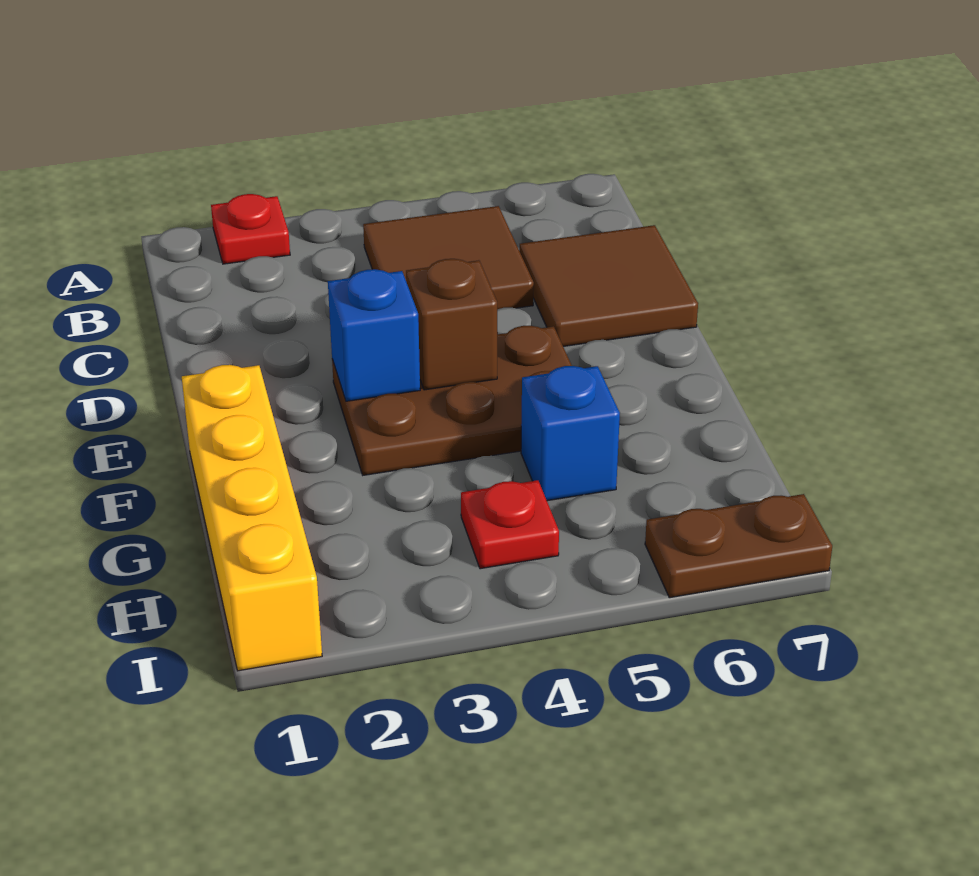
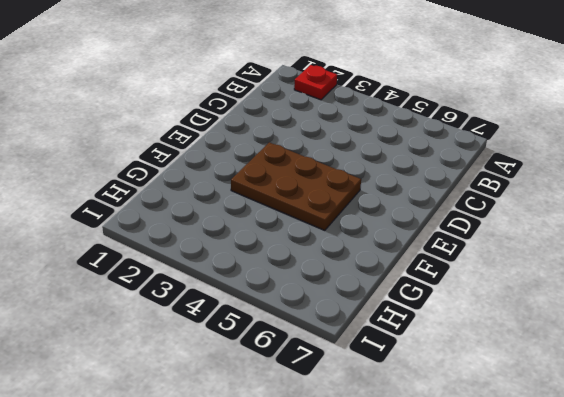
none -> brown tile B4:C5 level 1
none -> brown tile C6:D7 level 1

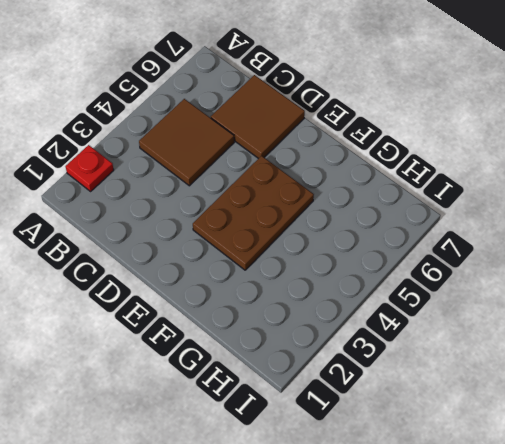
none -> yellow brick F1:I1 level 1
none -> blue brick G5 level 1

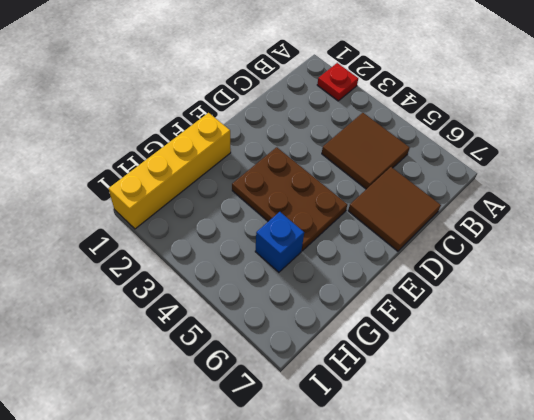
none -> red plate H4 level 1
none -> brown plate I6:I7 level 1

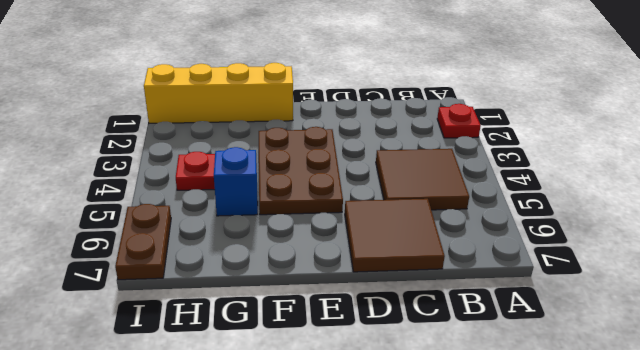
none -> blue brick E3 level 2
none -> brown brick E4 level 2

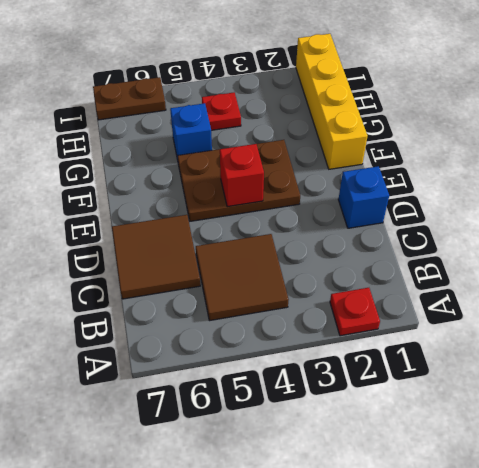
blue brick D1 level 1 -> blue brick E3 level 2
red brick E4 level 2 -> brown brick E4 level 2

